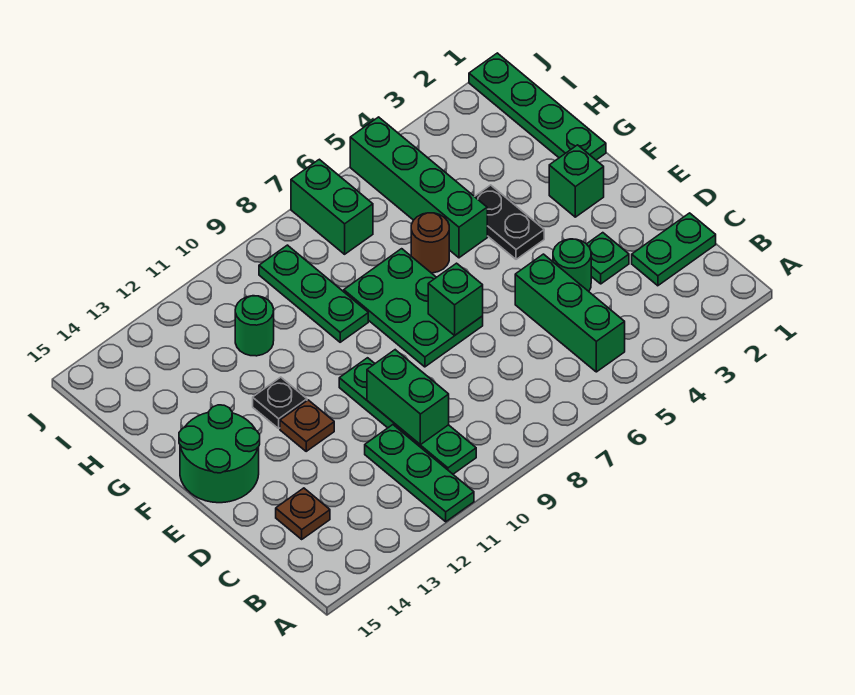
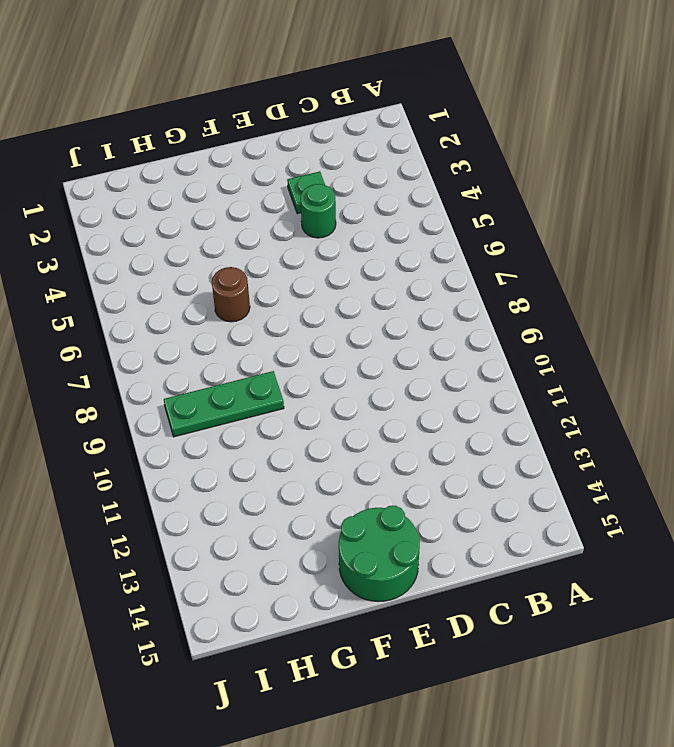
none -> green plate A11:C11 level 1
none -> green brick B5:D5 level 1
none -> green plate B10:E10 level 1

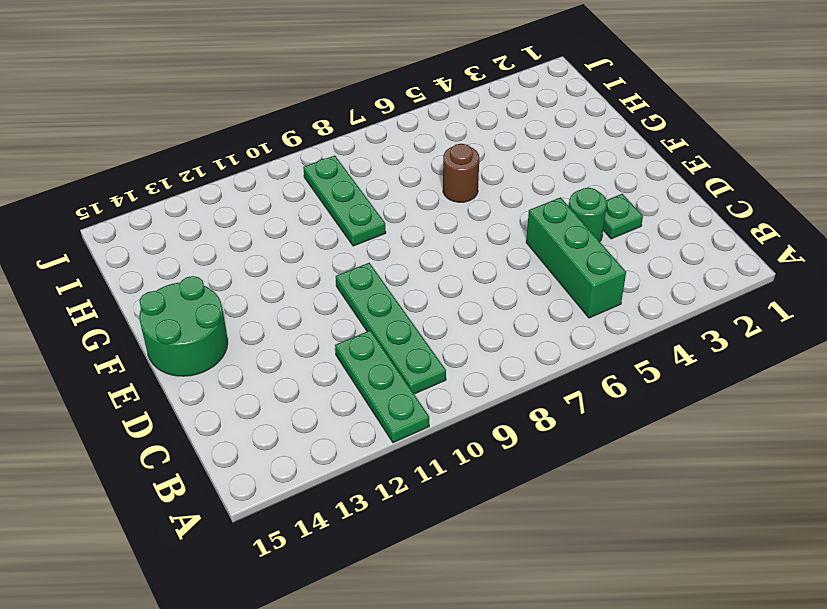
none -> green plate C1:C2 level 1
none -> brown plate C14 level 1
none -> green plate E7:G8 level 1

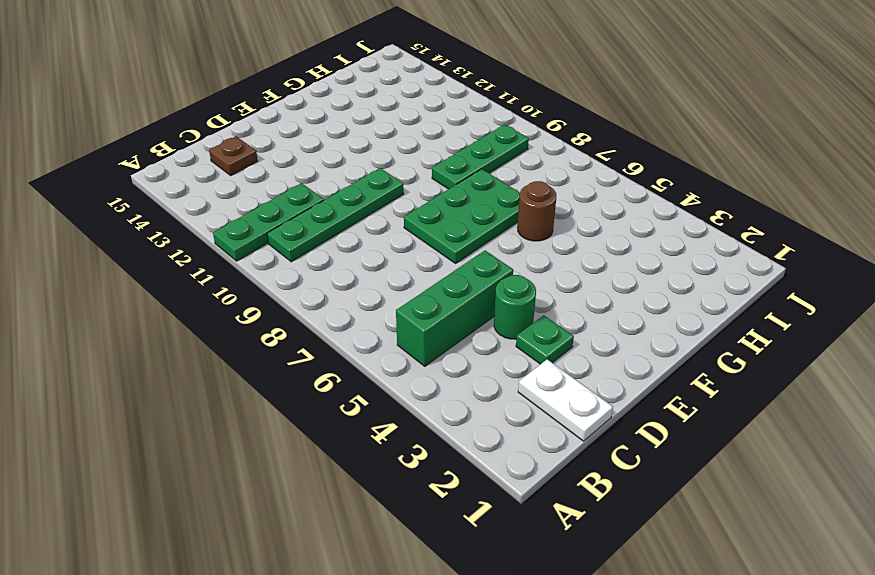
white plate C1:C2 level 1 -> green plate C1:C2 level 1
none -> brown plate E12 level 1
none -> green round brick E14:F15 level 1
none -> green brick F2 level 1

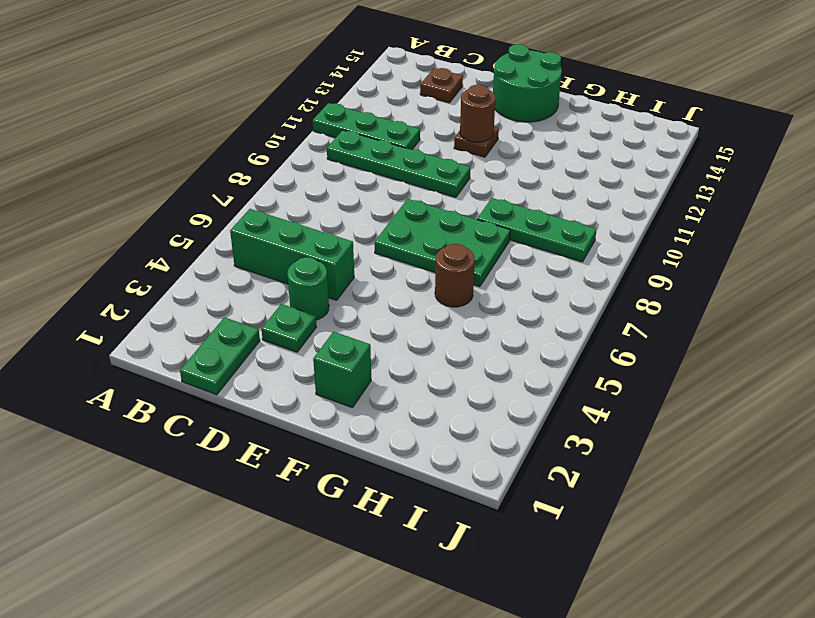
brown round brick E12 level 2 -> none
none -> black plate F4:G4 level 1
none -> black plate F12 level 1
none -> green plate G1:J1 level 1

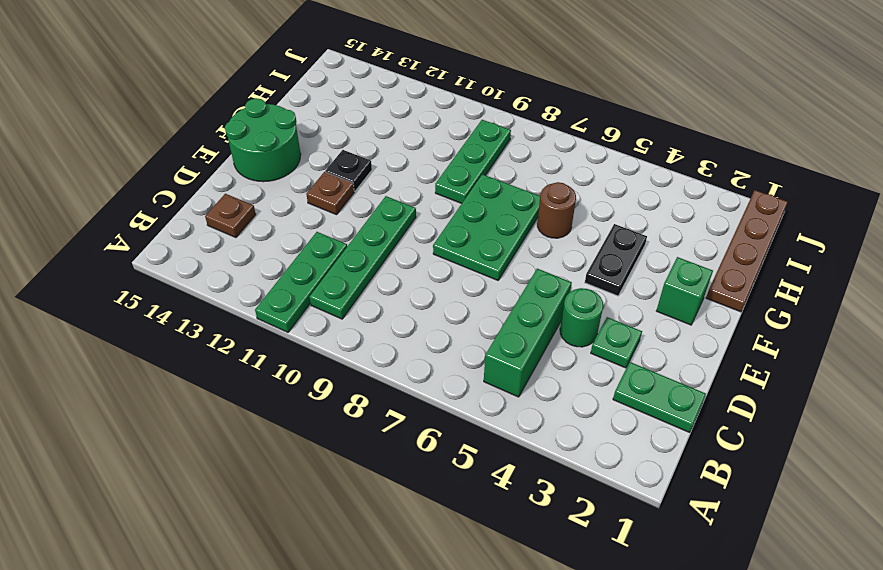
brown plate G1:J1 level 1 -> green plate G1:J1 level 1
none -> green brick G5:J5 level 1
none -> green round brick H11 level 1
none -> green brick I7:J7 level 1

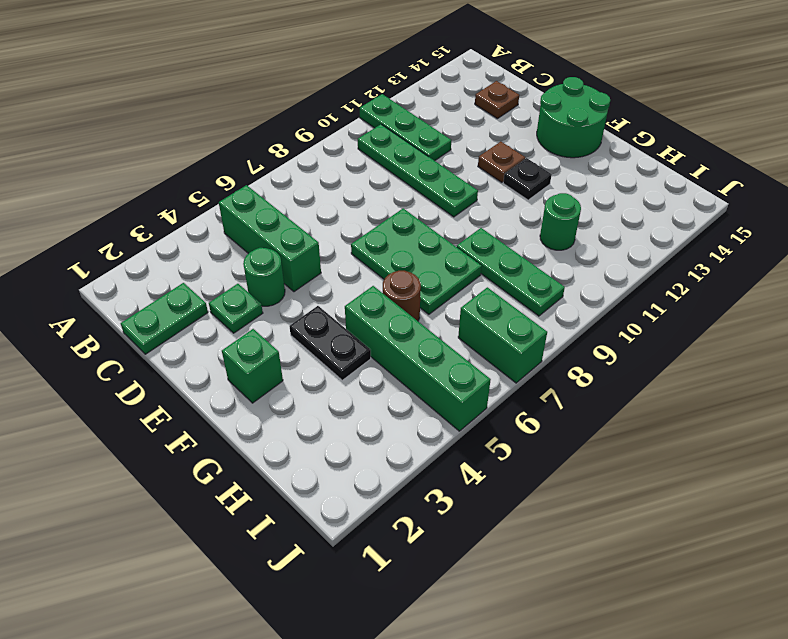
none -> green plate G1:J1 level 1
none -> green brick C10:D10 level 2
none -> green brick E7 level 2

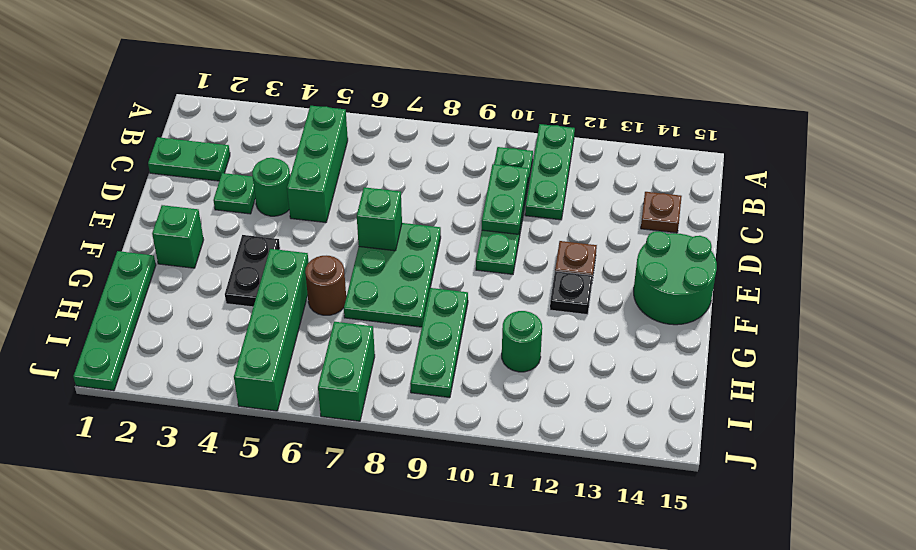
green plate C10:D10 level 2 -> green brick C10:D10 level 2

